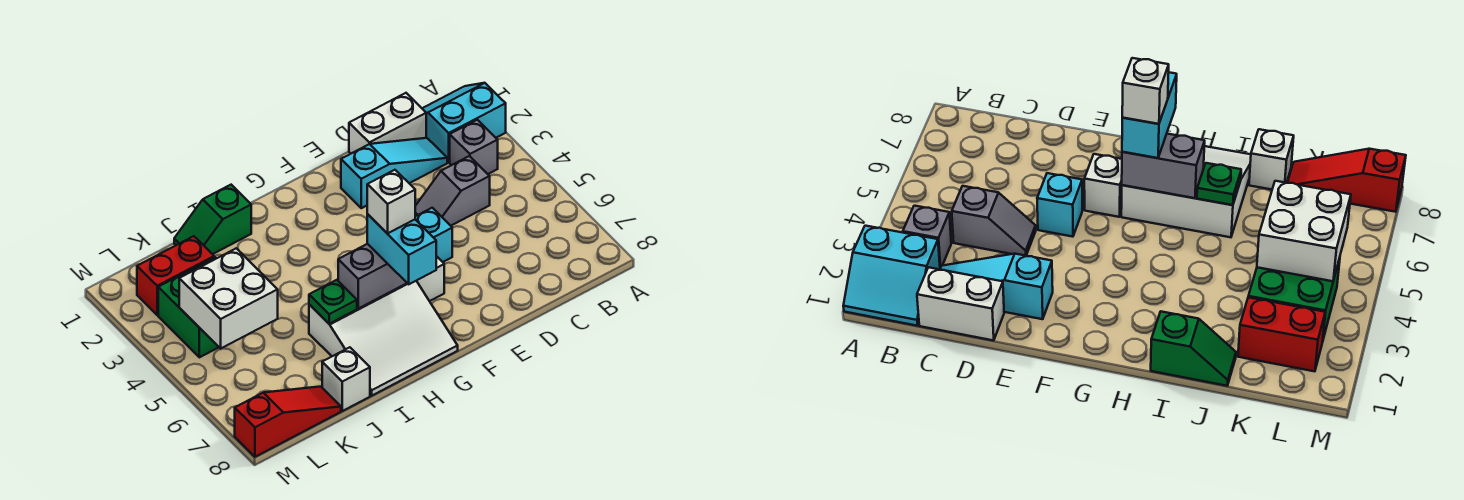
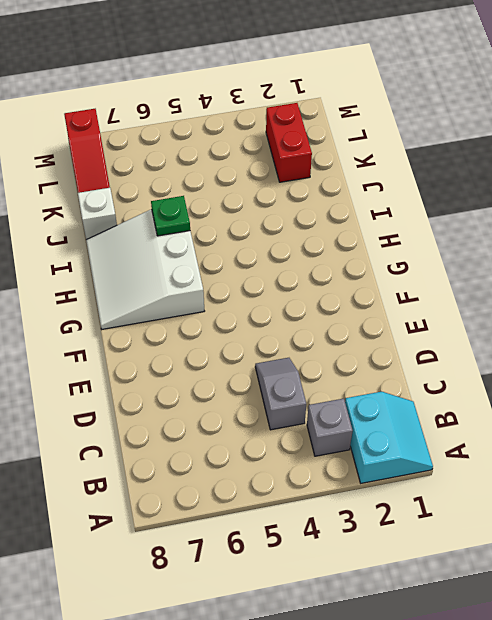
none -> white brick C1:D1 level 1
none -> cyan slope C2:E2 level 1 top E
none -> cyan brick E5 level 1

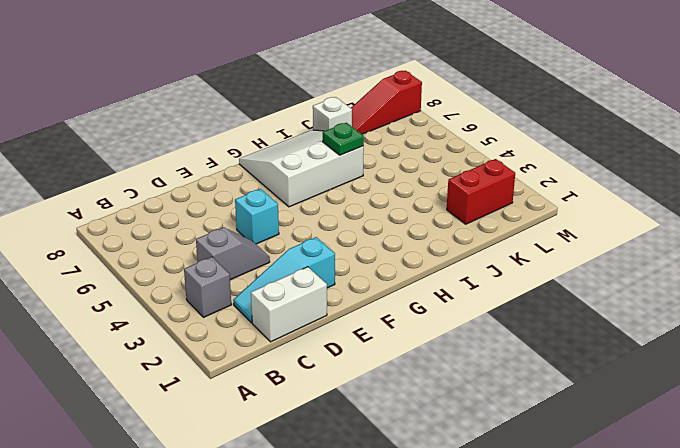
none -> cyan slope A1:B2 level 1 top 2
none -> white brick F6 level 1
none -> green slope I1:J1 level 1 top I

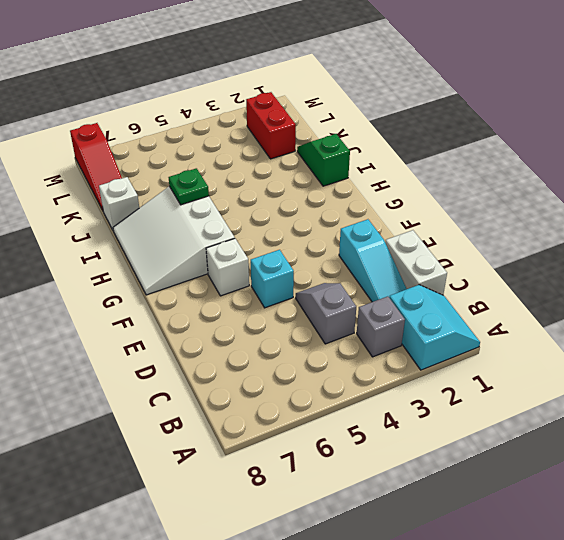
none -> green brick K3:L4 level 1
none -> grey brick G6:H6 level 2
none -> white brick K4:L5 level 2

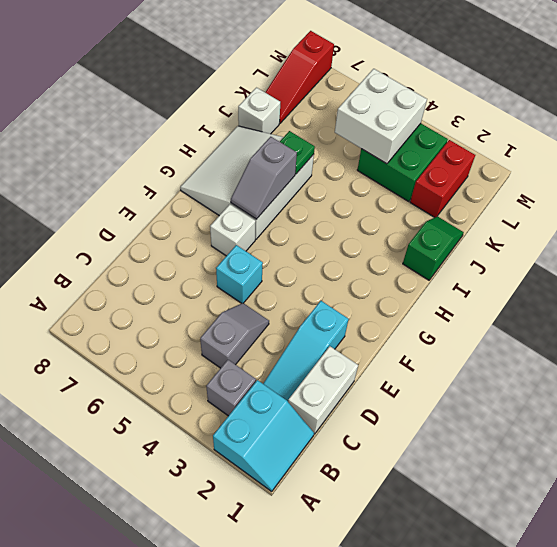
grey slope G6:H6 level 2 top H -> grey brick G6:H6 level 2
none -> cyan brick G6:G7 level 3
none -> white brick G6 level 4

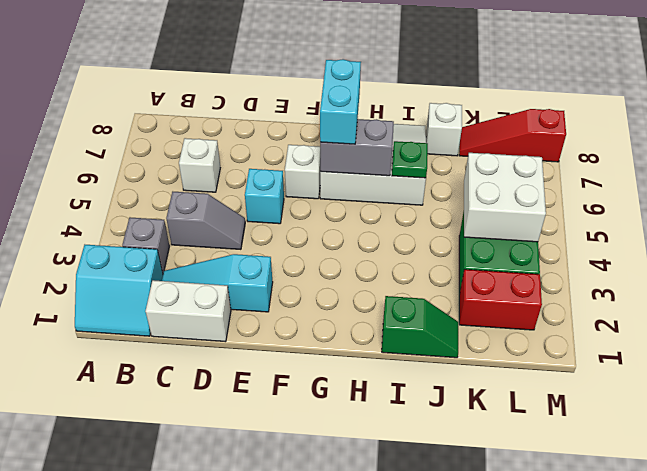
white brick C6 level 1 -> white brick G6 level 4

